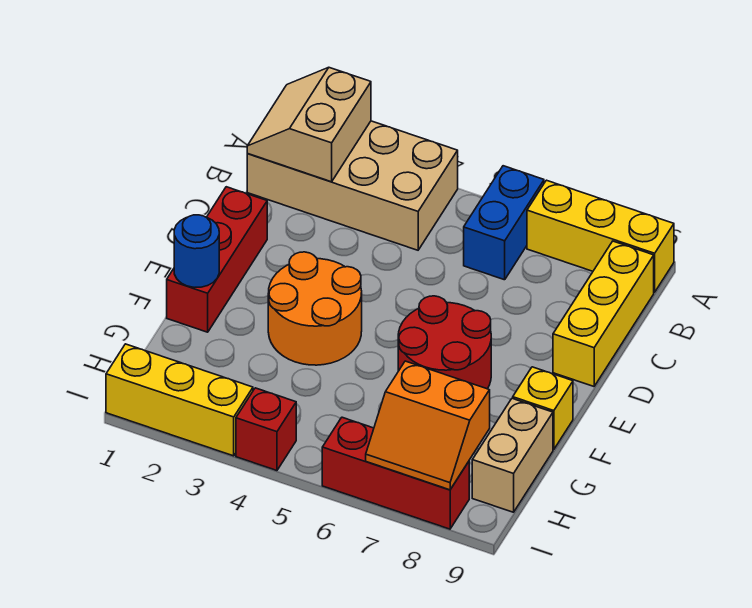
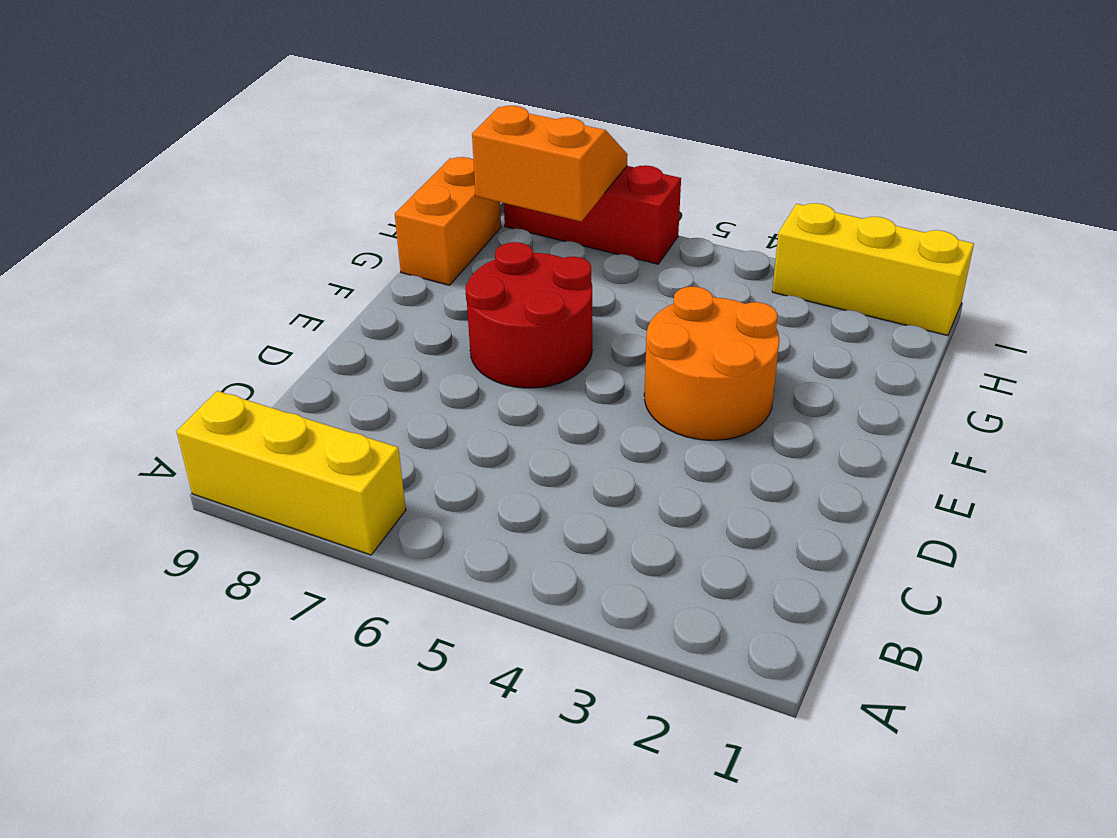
orange brick G9:H9 level 1 -> tan brick G9:H9 level 1
none -> tan brick A1:B4 level 1
none -> blue brick A6:B6 level 1
none -> yellow brick B9:D9 level 1

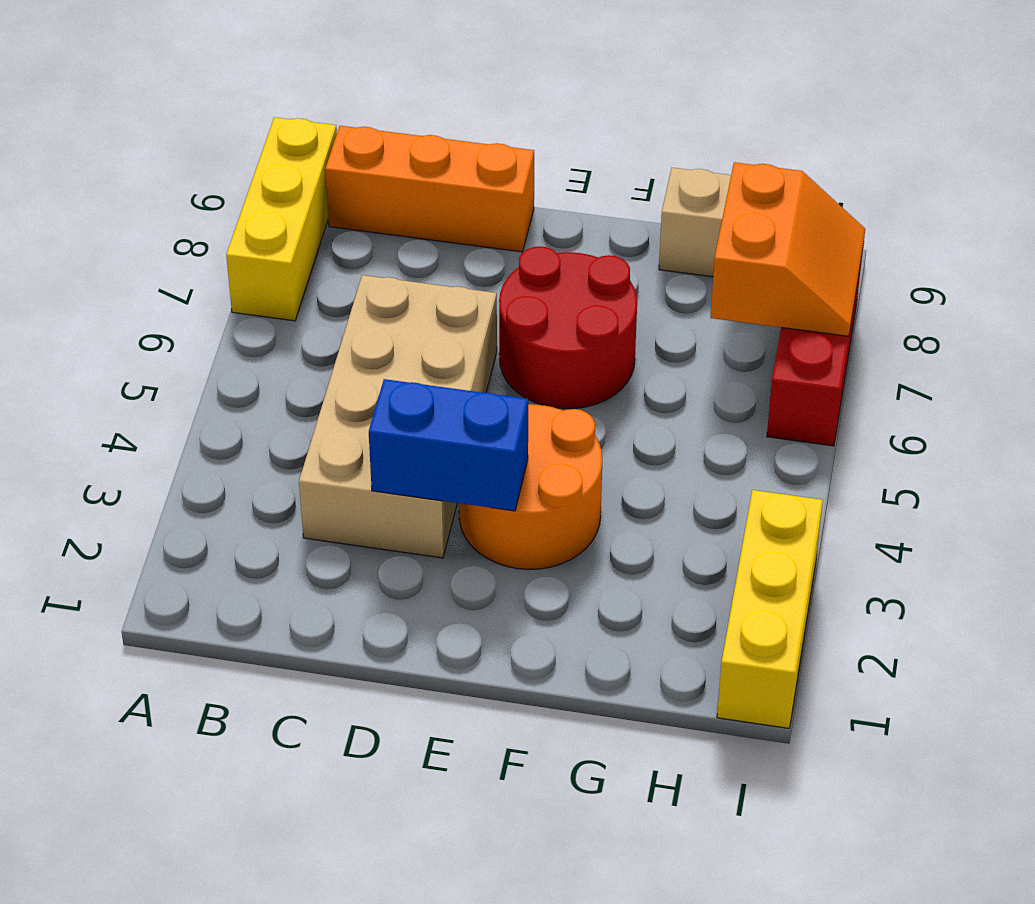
orange brick B9:D9 level 1 -> yellow brick B9:D9 level 1
tan brick C3:D6 level 1 -> tan brick A1:B4 level 1
blue brick D3:E3 level 2 -> blue brick A6:B6 level 1
none -> red brick D1:F1 level 1
none -> yellow brick F9 level 1
none -> red brick I4 level 1

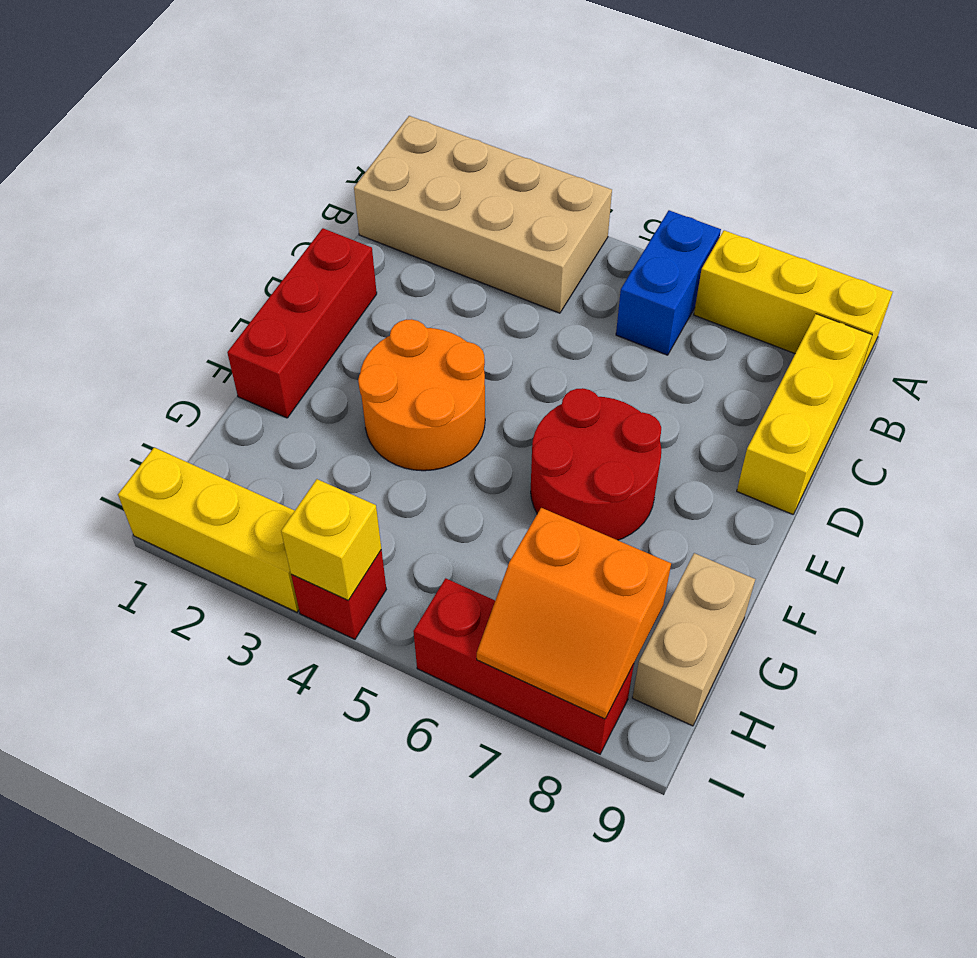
yellow brick I4 level 2 -> yellow brick F9 level 1
none -> tan slope A1:B2 level 2 top 2
none -> blue round brick F1 level 2

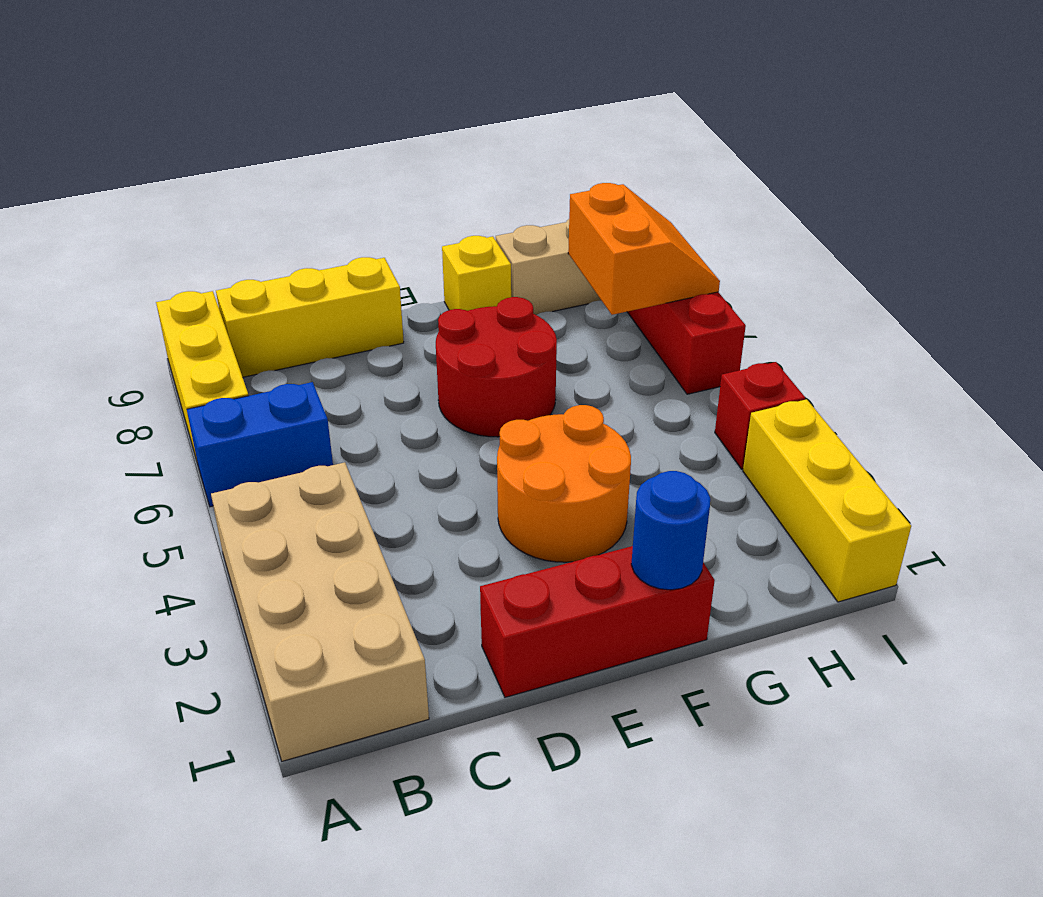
none -> tan slope A1:B2 level 2 top 2

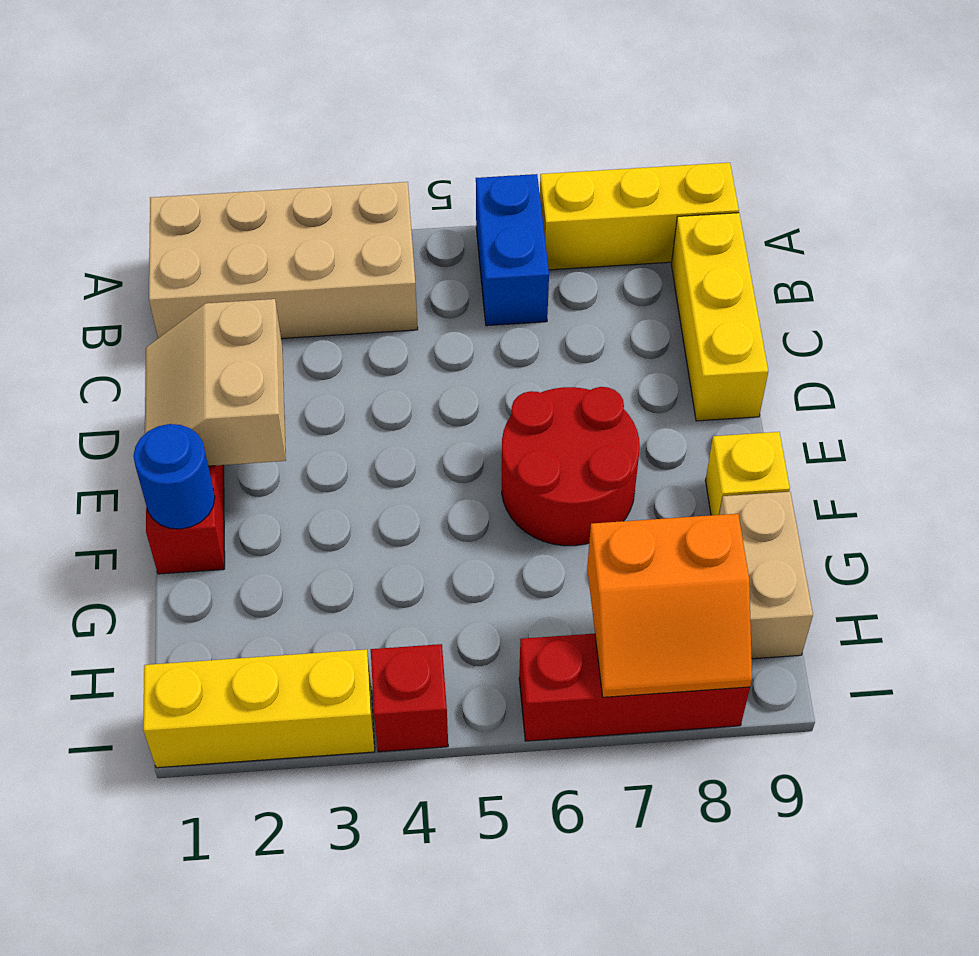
tan slope D1:E2 level 2 top 2 -> tan slope A1:B2 level 2 top 2
none -> orange round brick E3:F4 level 1

